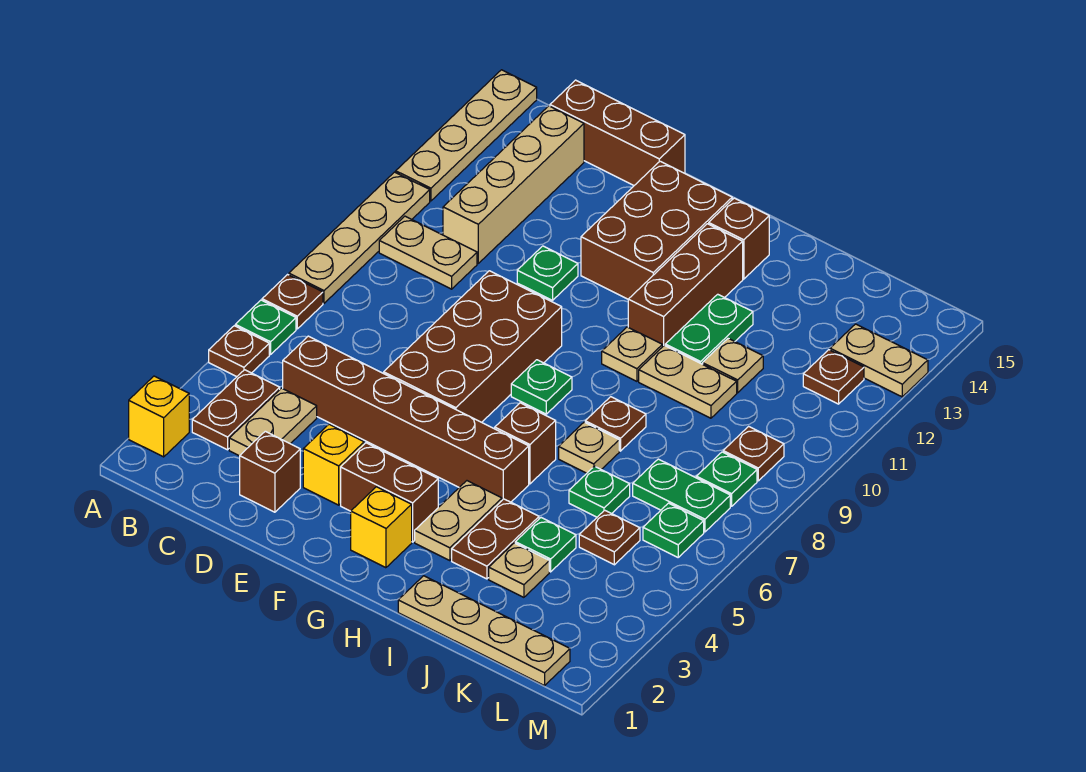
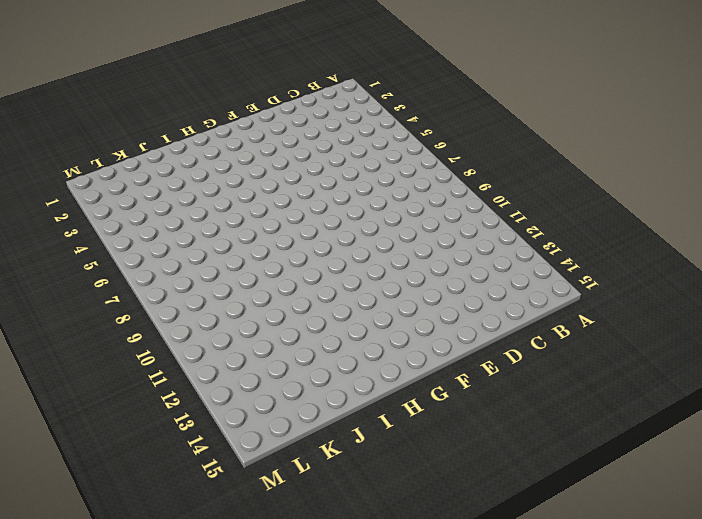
none -> yellow brick A2 level 1
none -> brown plate A5 level 1
none -> green plate A6 level 1
none -> brown plate A7 level 1

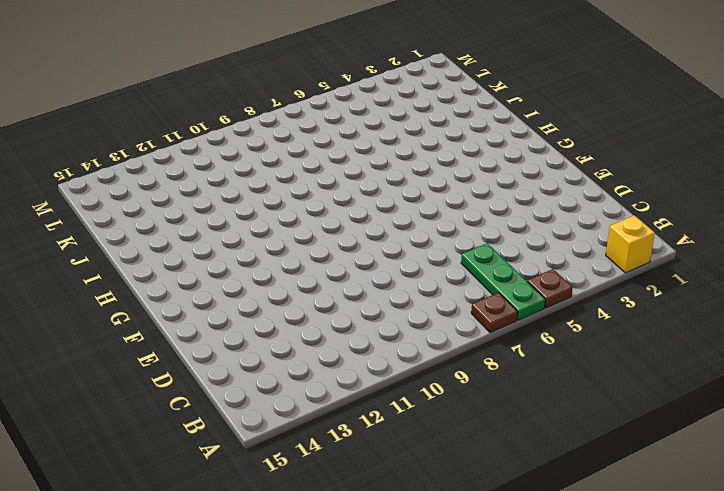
green plate A6:C6 level 1 -> green plate A6 level 1
none -> tan plate A8:A11 level 1
none -> tan plate A12:A15 level 1
none -> brown plate B3:B4 level 1
none -> tan plate B10:C10 level 1

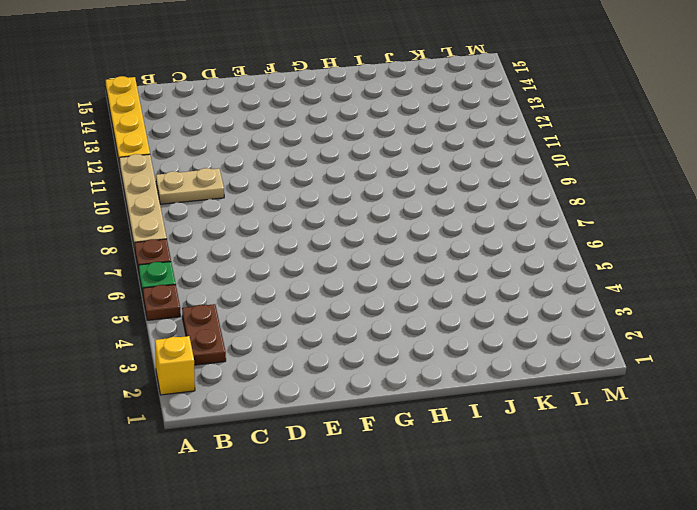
yellow plate A12:A15 level 1 -> tan plate A12:A15 level 1
none -> tan plate C3:C4 level 1
none -> brown brick C5:H5 level 1
none -> tan brick C11:C14 level 1
none -> brown brick C15:E15 level 1

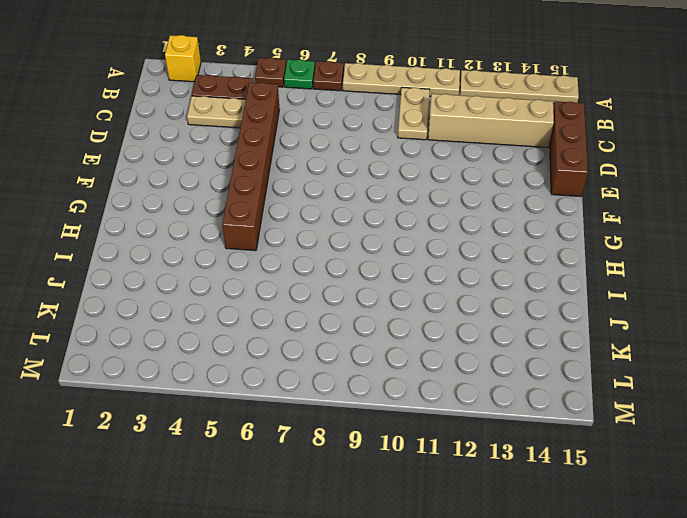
none -> brown brick D2 level 1
none -> yellow brick E3 level 1
none -> brown brick E6:F9 level 1
none -> green plate E11 level 1

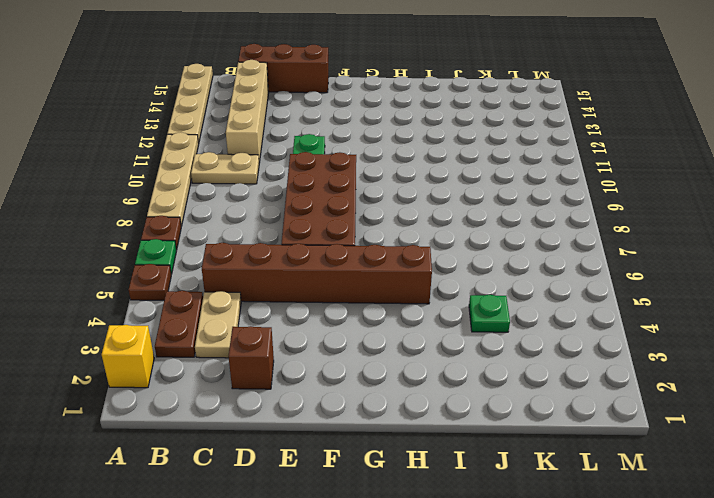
none -> yellow brick E3 level 1
none -> brown brick F3:G3 level 1
none -> brown brick F12:G14 level 1
none -> yellow brick G2 level 1

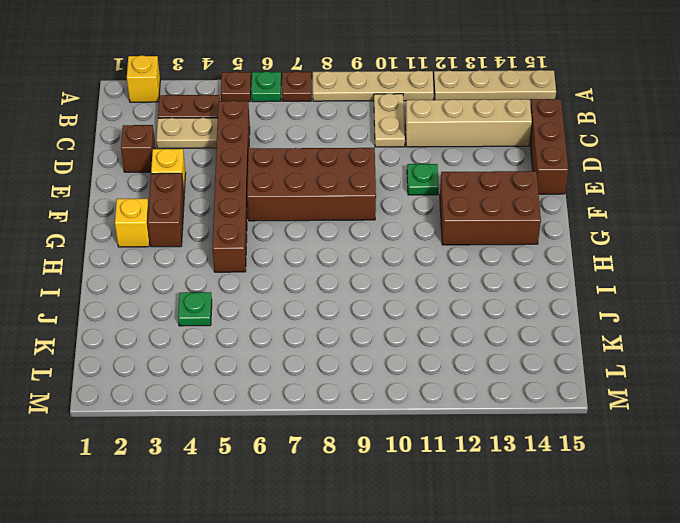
none -> green plate G8 level 1
none -> tan plate H3:H4 level 1
none -> brown brick H6 level 1
none -> tan plate H10 level 1

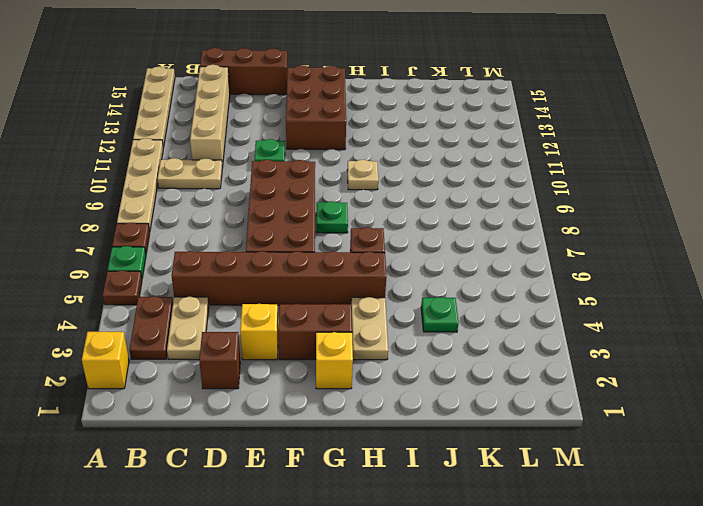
none -> brown brick H11:H13 level 1
none -> brown brick H14 level 1
none -> tan plate I1:L1 level 1
none -> brown plate I3:I4 level 1

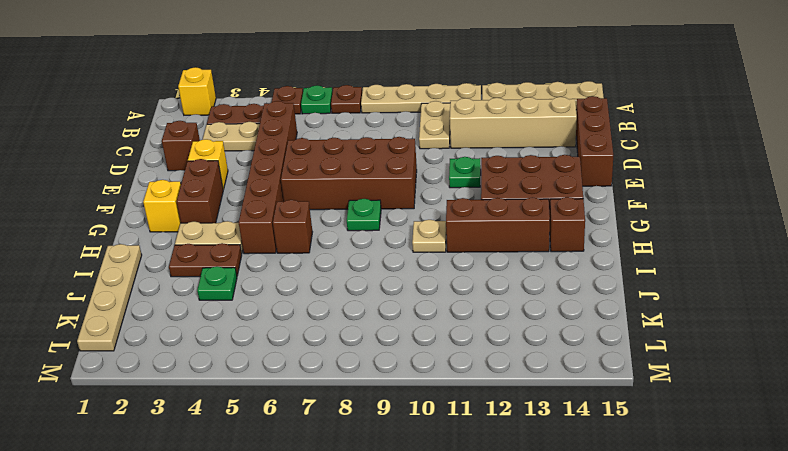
none -> tan plate I7 level 1
none -> brown plate I8 level 1
none -> tan plate I10:J10 level 1
none -> green plate I11:I12 level 1

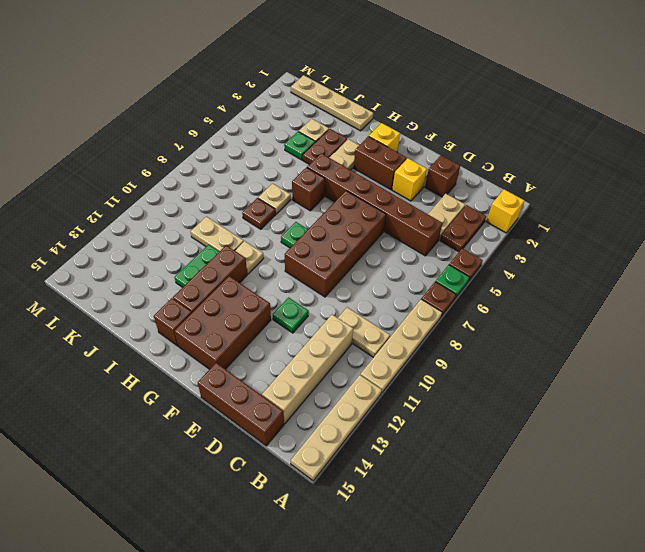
none -> green plate J6 level 1
none -> tan plate J11 level 1
none -> brown plate K5 level 1
none -> green plate K7:L7 level 1

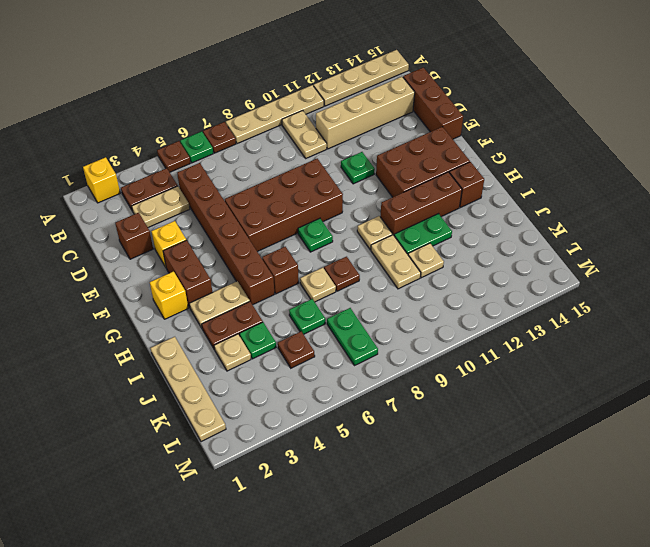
none -> green plate L6 level 1
none -> green plate L8 level 1
none -> brown plate L9 level 1
none -> brown plate L12 level 1

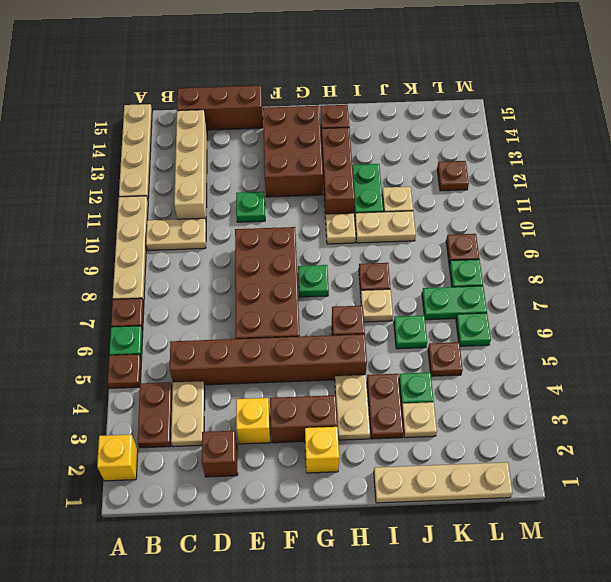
none -> tan plate L13:M13 level 1

